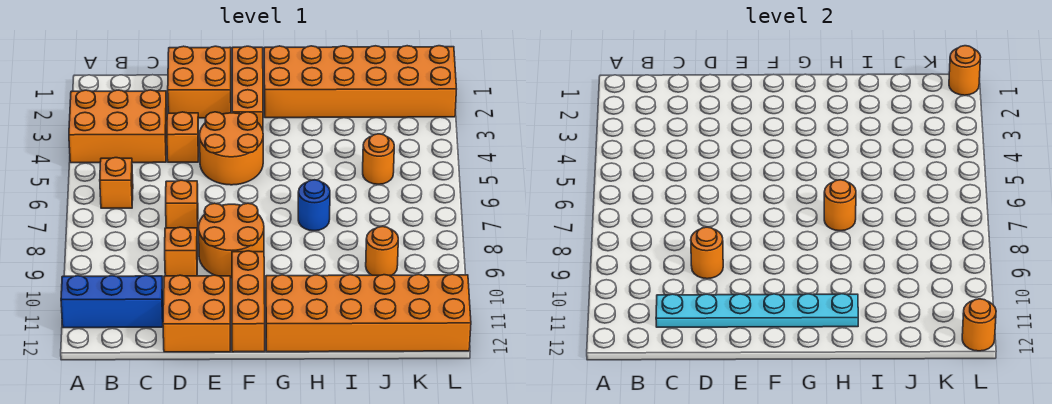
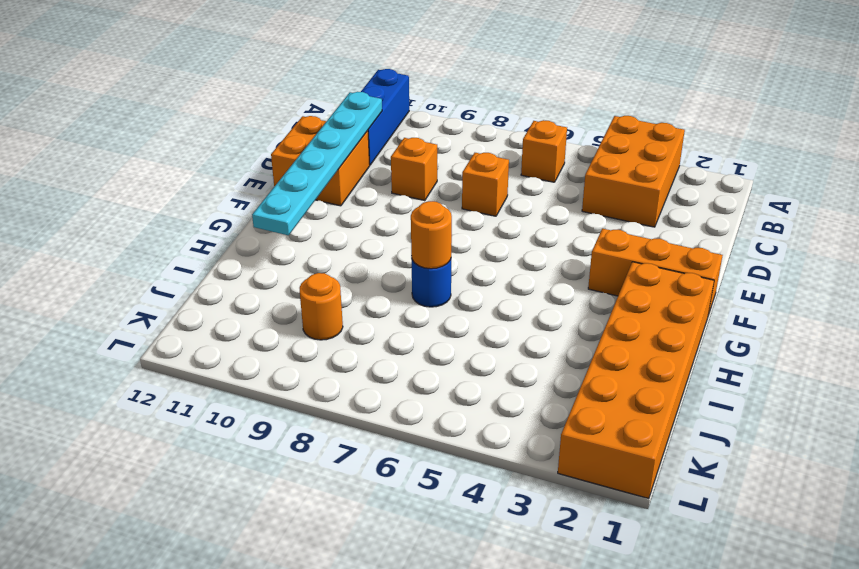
none -> orange brick D1:E2 level 1
none -> orange brick D4 level 1
none -> orange round brick E4:F5 level 1

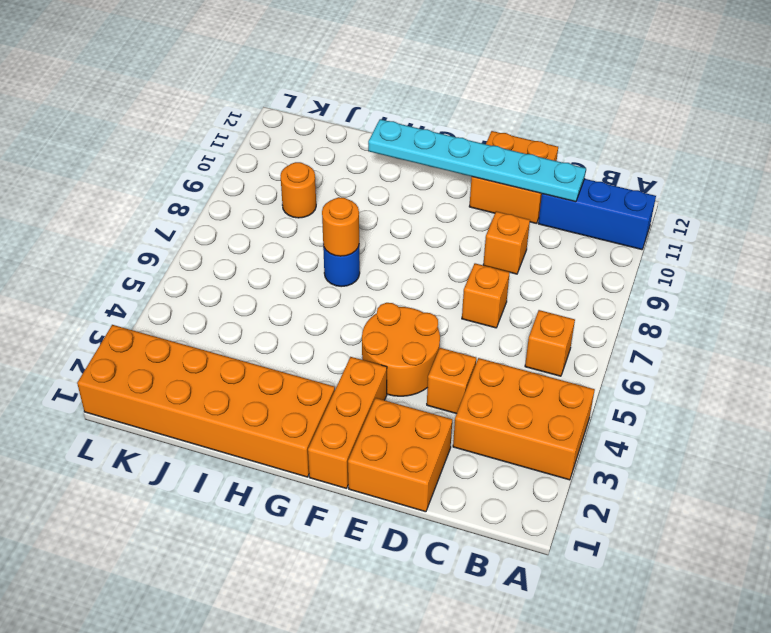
none -> orange round brick E8:F9 level 1
none -> orange brick F10:F12 level 1
none -> orange brick G11:L12 level 1

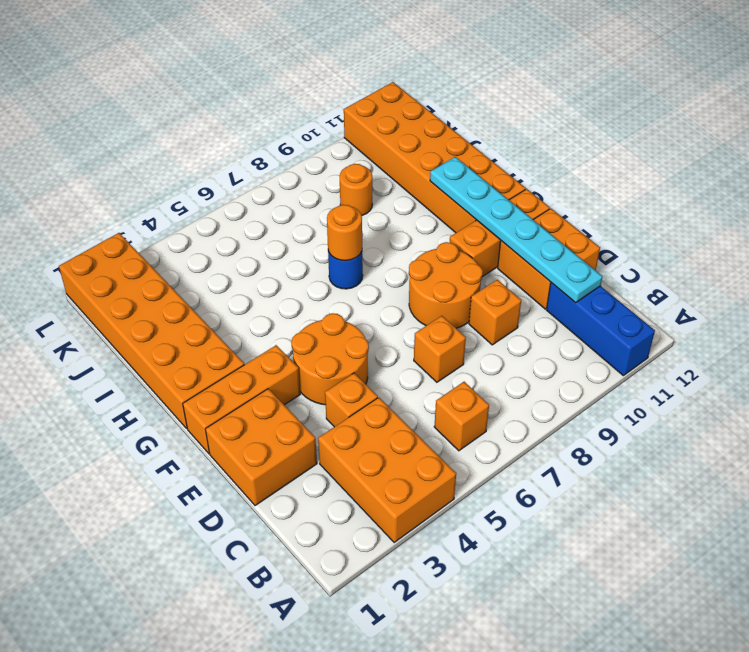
none -> orange round brick J5 level 1
none -> orange round brick D9 level 2
none -> orange round brick L1 level 2

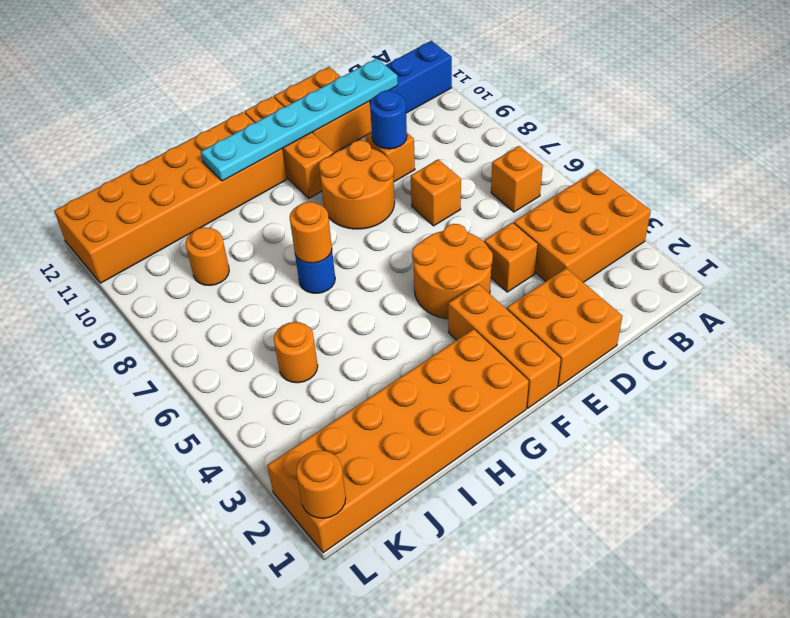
blue round brick D9 level 2 -> orange round brick D9 level 2
none -> orange round brick L12 level 2

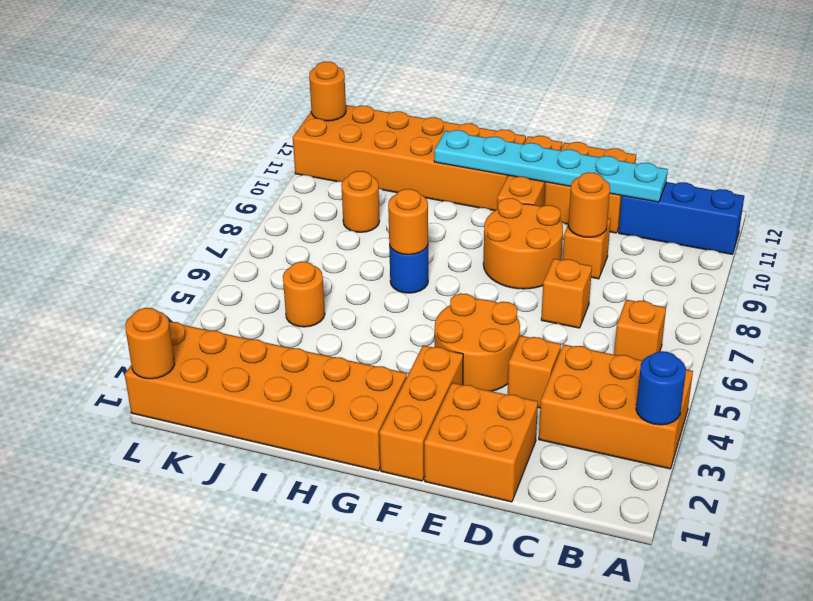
blue round brick A3 level 2 -> none

